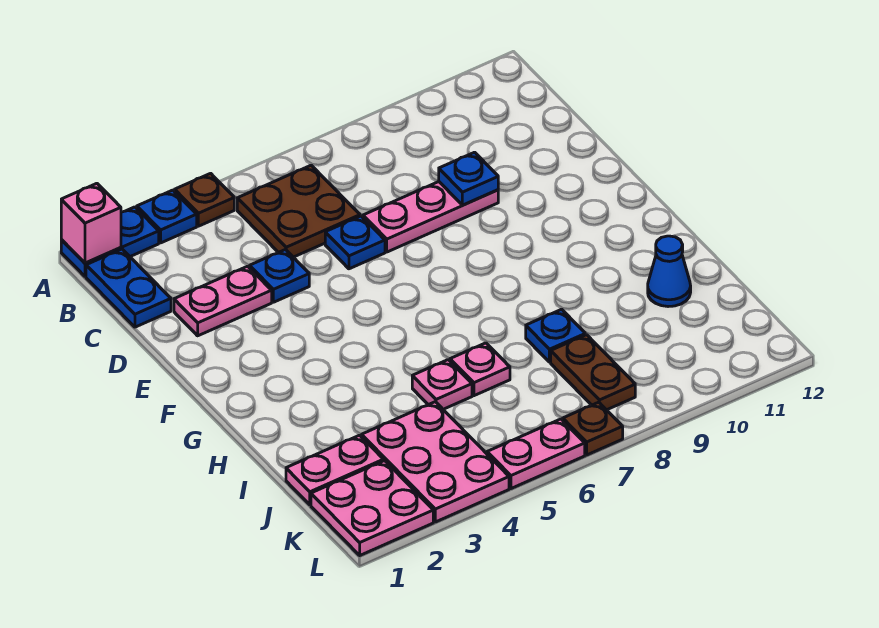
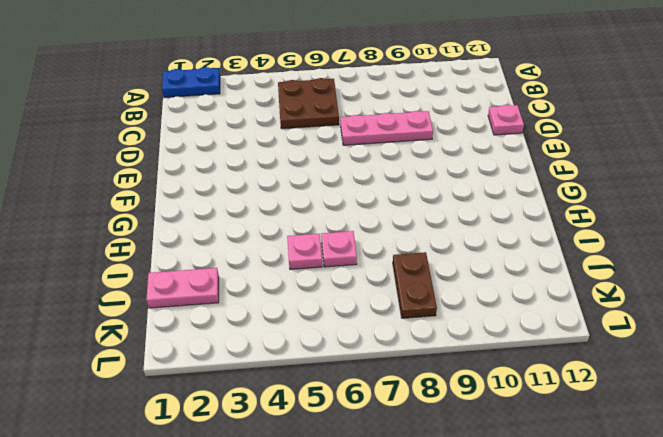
pink plate D12 level 1 -> none
none -> blue plate A3 level 1
none -> brown plate A4 level 1
none -> blue plate B1:C1 level 1

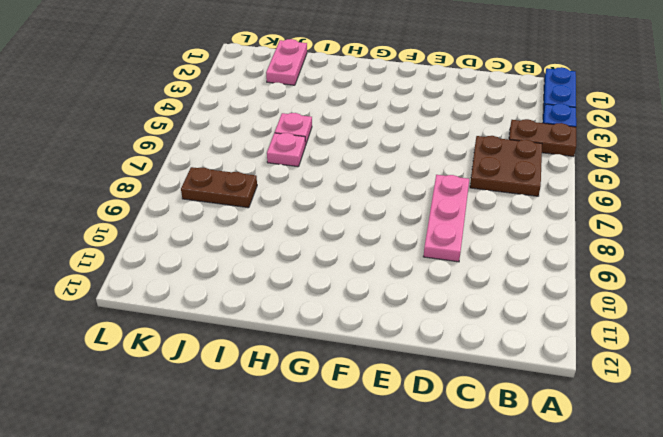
brown plate A4:B4 level 1 -> brown plate A4 level 1
none -> blue plate B1:C1 level 1
none -> pink plate D2:D3 level 1
none -> blue plate D4 level 1

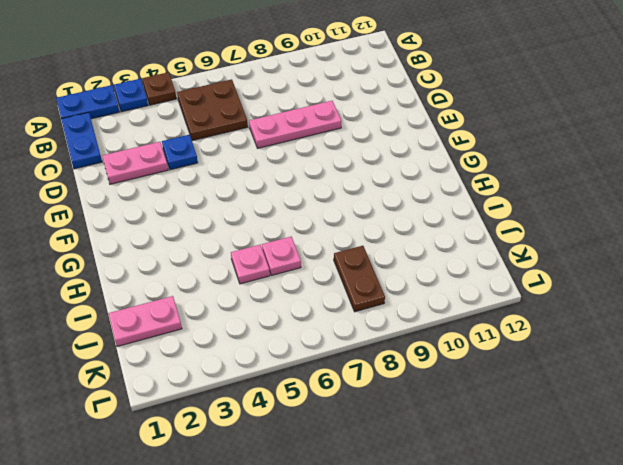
none -> blue plate D6 level 1
none -> blue plate I8 level 1
none -> blue cone I11 level 1

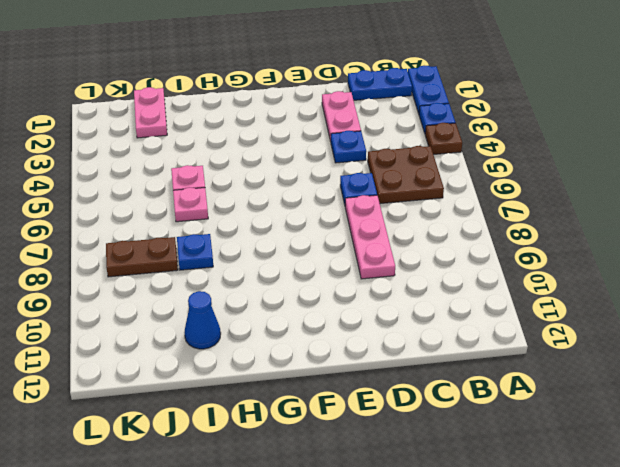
none -> pink plate J3:L4 level 1
none -> pink plate K1:L2 level 1
none -> pink plate L5:L6 level 1

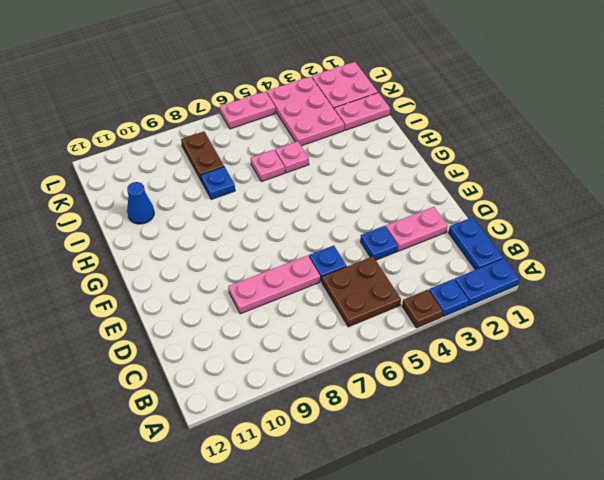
none -> brown plate L7 level 1
none -> pink brick A1 level 2
none -> blue plate D9 level 2

